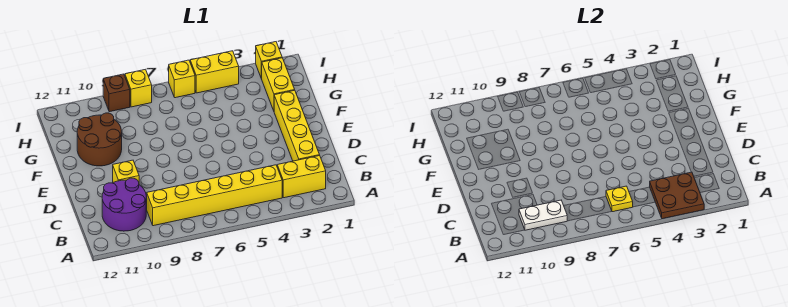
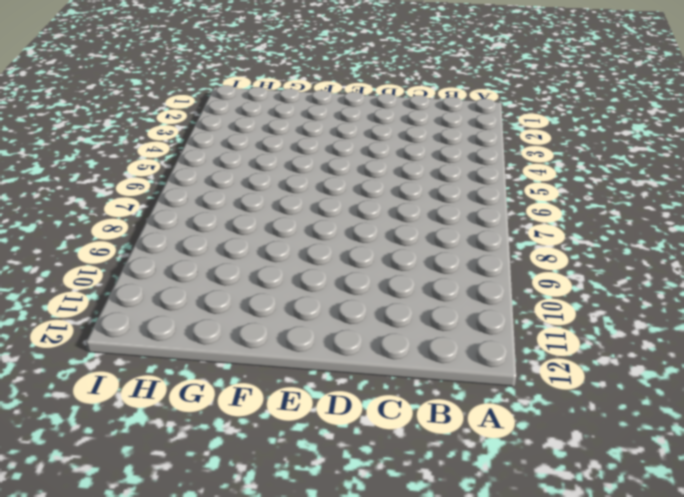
none -> yellow brick B2:B3 level 1
none -> yellow brick B4:B9 level 1
none -> purple round brick B10:C11 level 1

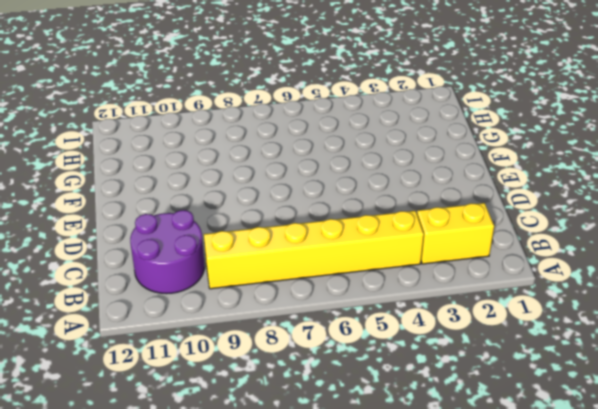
none -> yellow brick C2:F2 level 1
none -> yellow brick D10 level 1
none -> brown round brick F10:G11 level 1

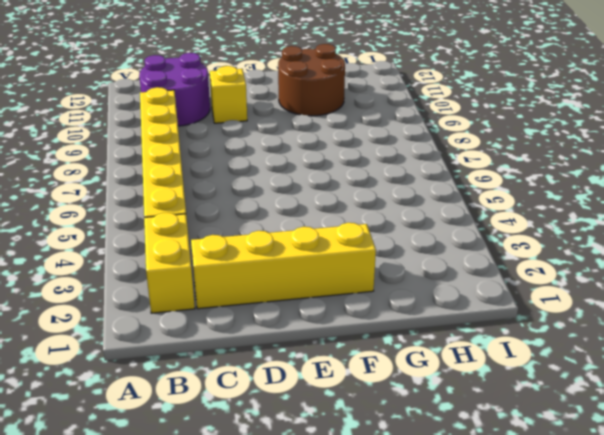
none -> yellow brick G2:H2 level 1
none -> yellow brick I2 level 1
none -> yellow brick I4:I5 level 1

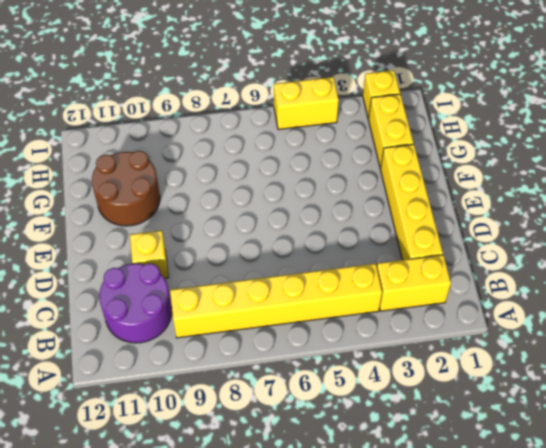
none -> yellow brick I6 level 1
none -> yellow brick I8 level 1
none -> brown brick I9 level 1

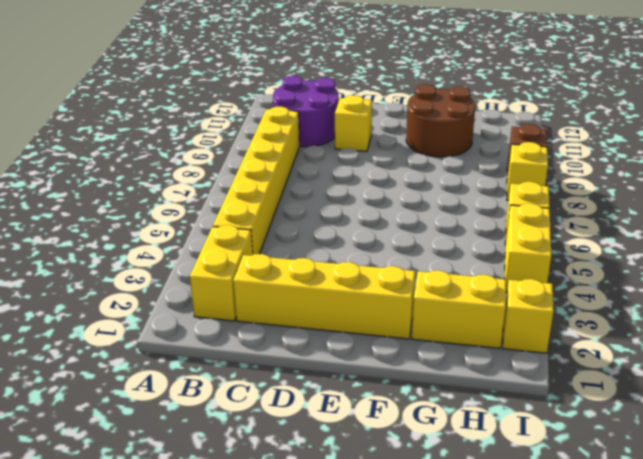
none -> brown plate A3:B4 level 2
none -> yellow plate B6 level 2
none -> white plate B9:B10 level 2

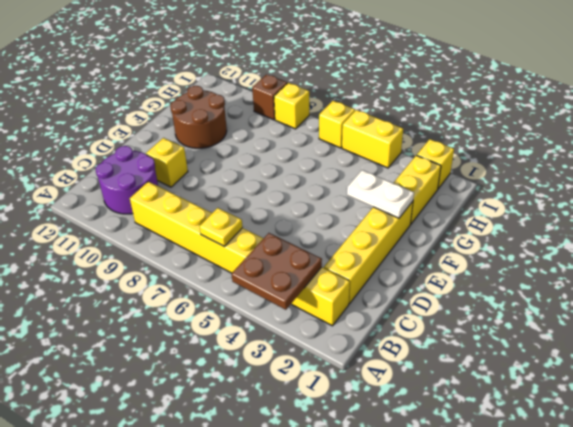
white plate F2:F3 level 2 -> white plate B9:B10 level 2

